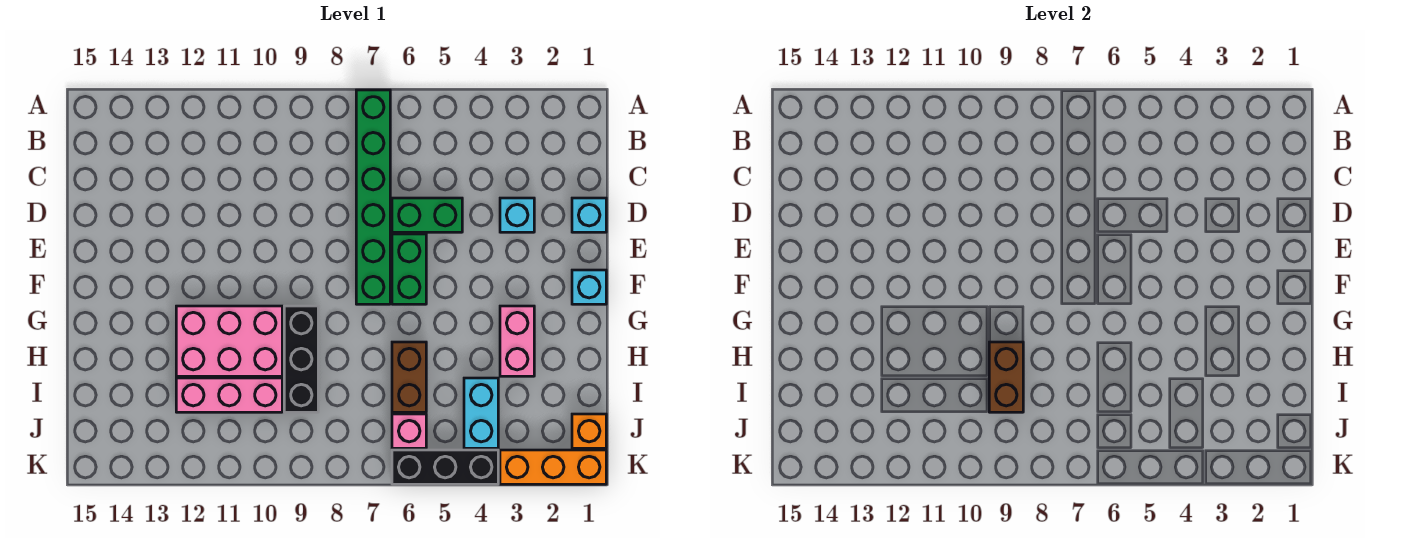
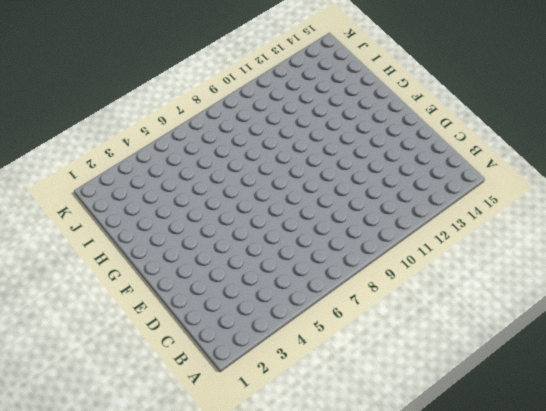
none -> green brick A7:F7 level 1
none -> cyan brick D1 level 1
none -> cyan brick D3 level 1

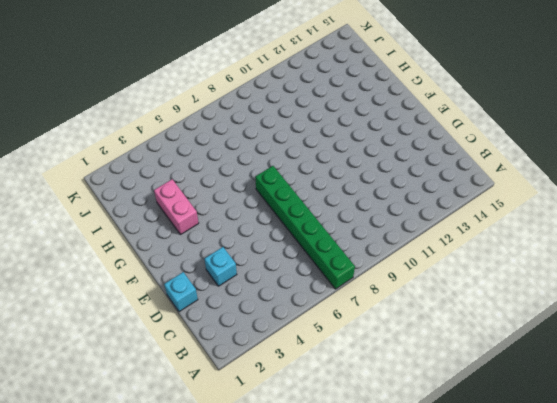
none -> green brick D5:D6 level 1
none -> green brick E6:F6 level 1
none -> cyan brick F1 level 1

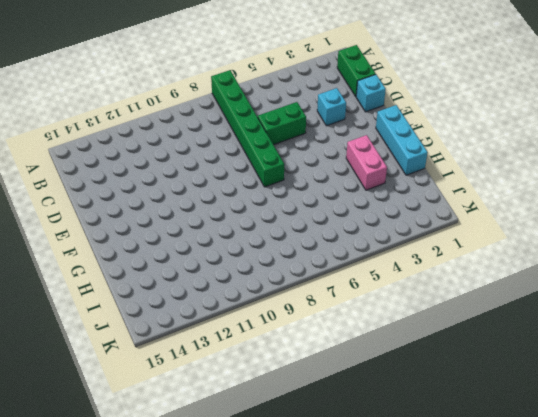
green brick B1:C1 level 1 -> green brick E6:F6 level 1
cyan brick F1:H1 level 1 -> cyan brick F1 level 1
none -> black brick G9:I9 level 1
none -> pink brick G10:H12 level 1
none -> brown brick H6:I6 level 1

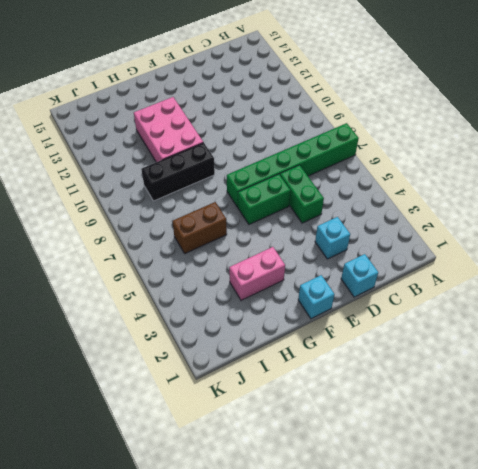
none -> cyan brick I4:J4 level 1
none -> pink brick I10:I12 level 1
none -> orange brick J1 level 1

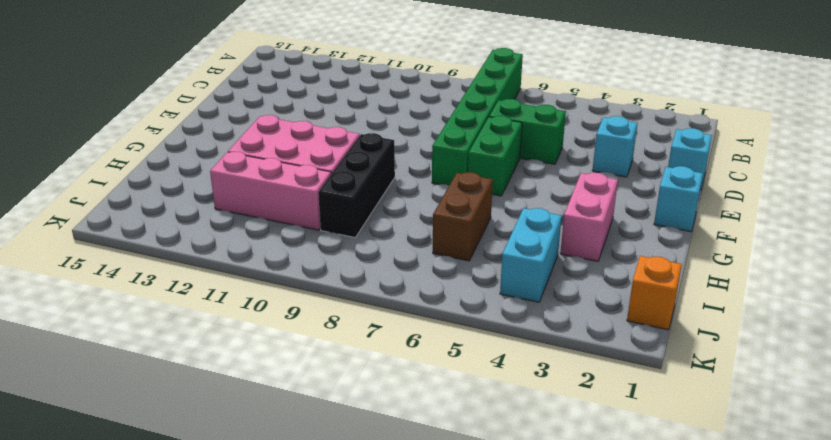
none -> pink brick J6 level 1
none -> orange brick K1:K3 level 1
none -> black brick K4:K6 level 1

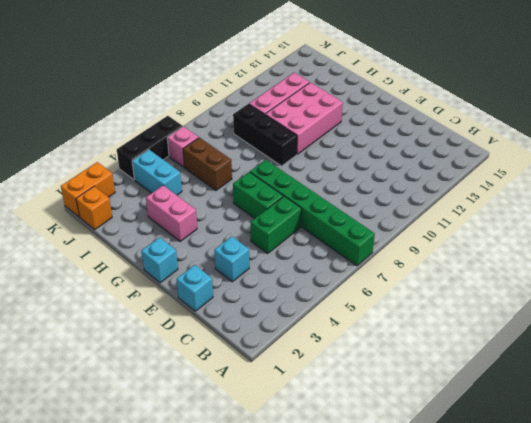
orange brick K1:K2 level 1 -> orange brick K1:K3 level 1
none -> brown brick H9:I9 level 2

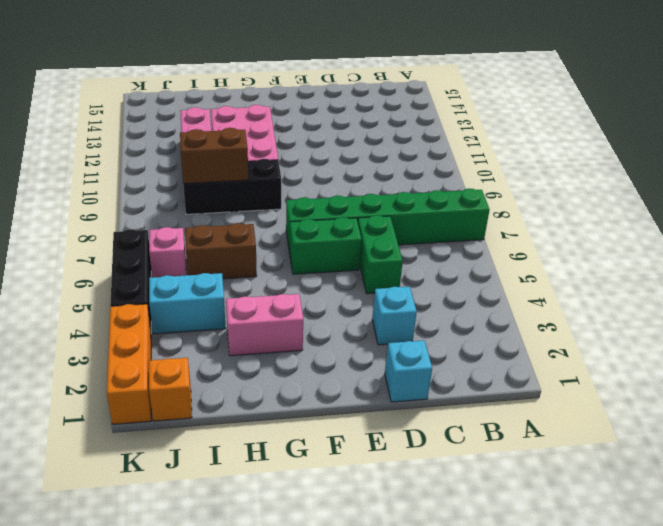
none -> cyan brick F1 level 1

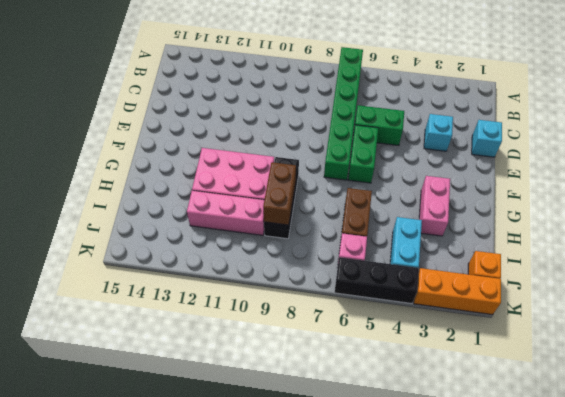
none -> cyan brick F1 level 1

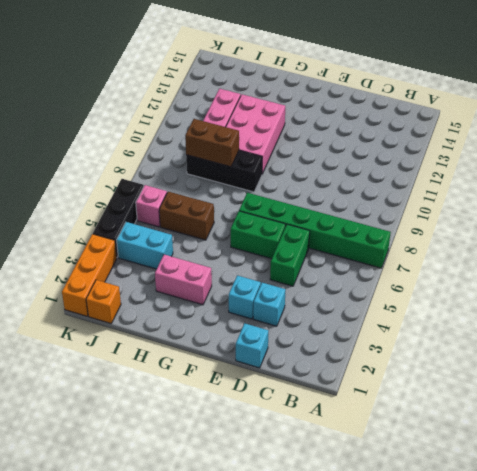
cyan brick E3 level 1 -> cyan brick F1 level 1

